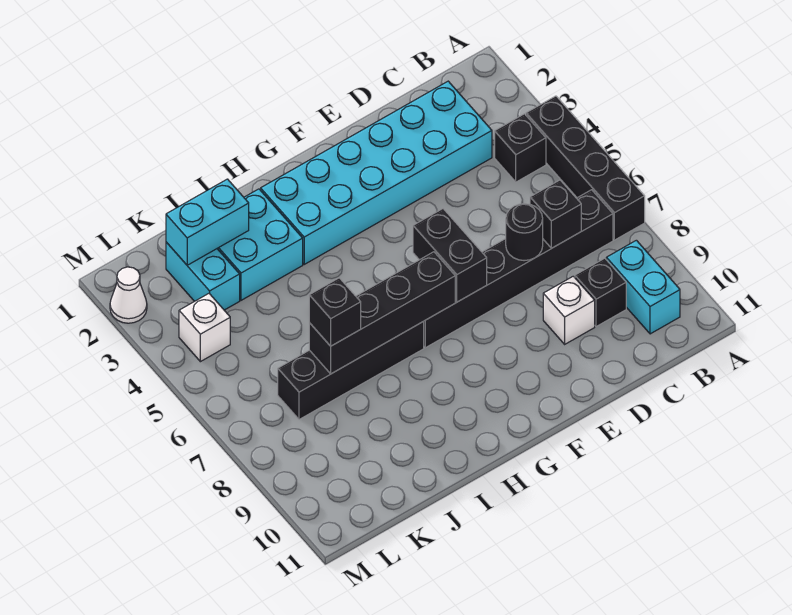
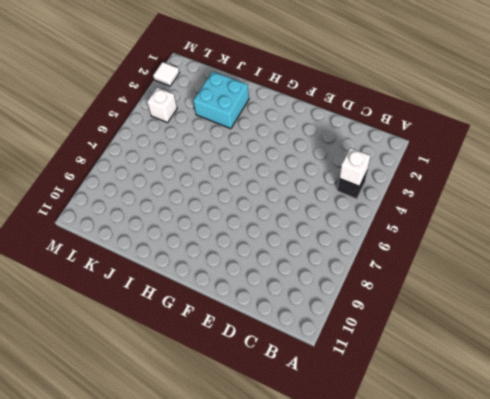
white brick B4 level 2 -> white brick D9 level 1
white tile M2 level 1 -> white cone M2 level 1
none -> black brick A4:A7 level 1
none -> black brick B7:G7 level 1
none -> cyan brick B9:B10 level 1

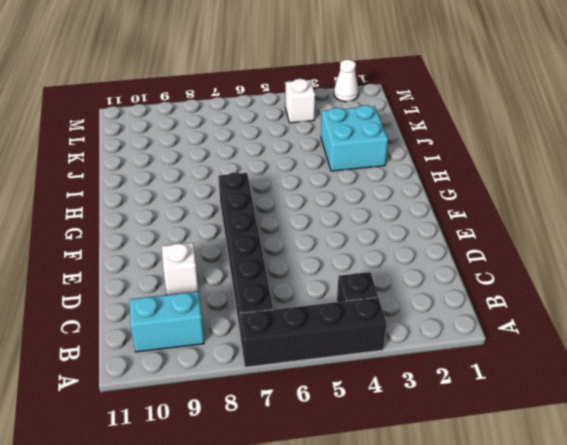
none -> cyan brick C2:H3 level 1
none -> black brick C9 level 1
none -> black brick H7:K7 level 1

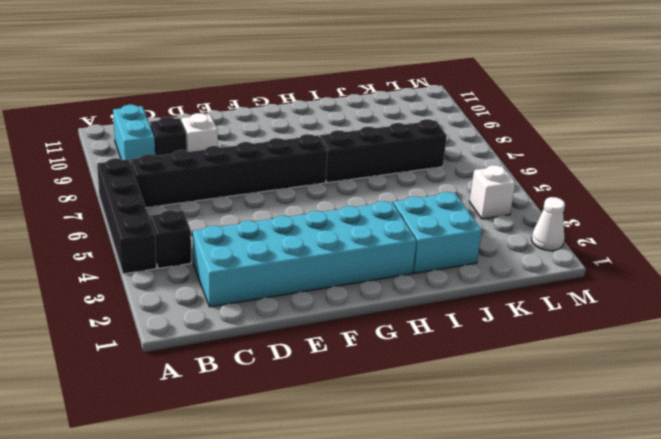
none -> cyan brick K2:K3 level 1
none -> black brick C7 level 2
none -> black round brick D7 level 2

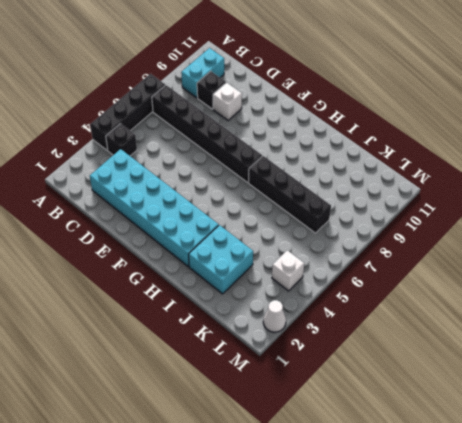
none -> cyan brick K2:K3 level 1
none -> black brick C7 level 2
none -> black round brick D7 level 2

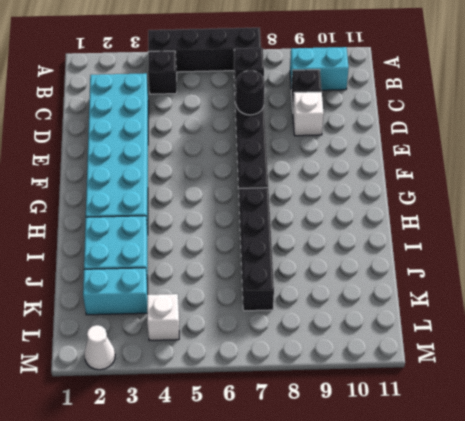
none -> black brick F6:F7 level 2
none -> black brick G7:J7 level 2
none -> cyan brick J2:K2 level 2

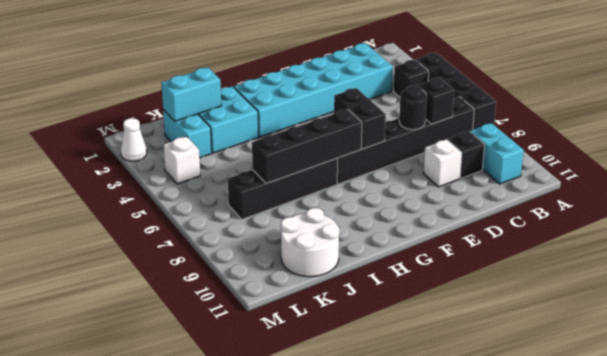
white round brick J10:K11 level 1 -> none
none -> black brick J7 level 3

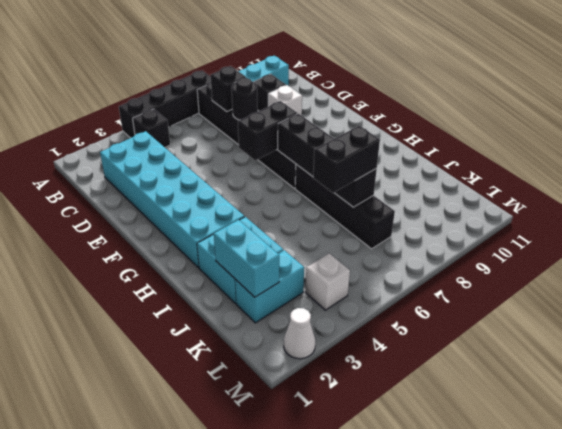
black brick J6:J7 level 3 -> black brick J7 level 3

